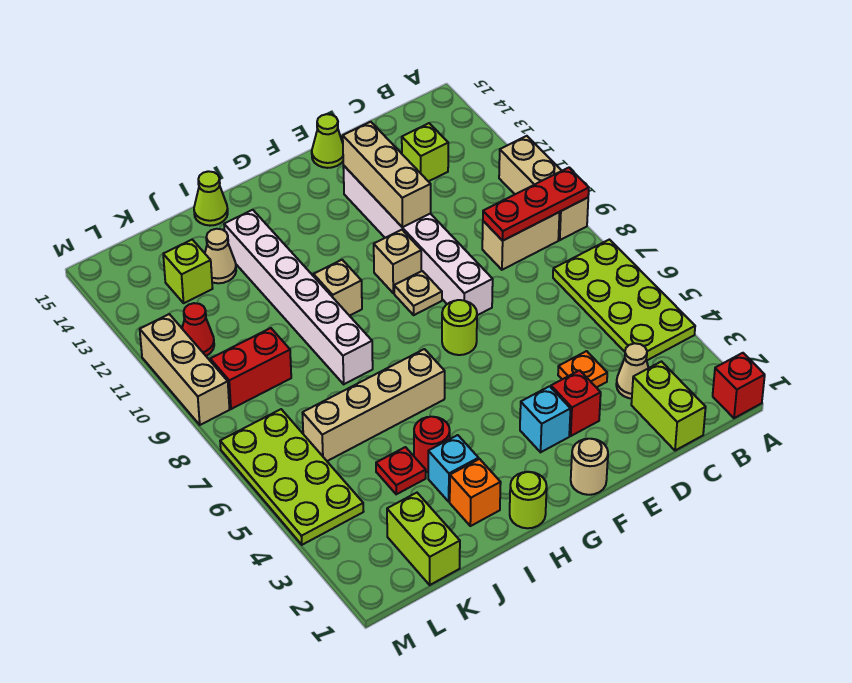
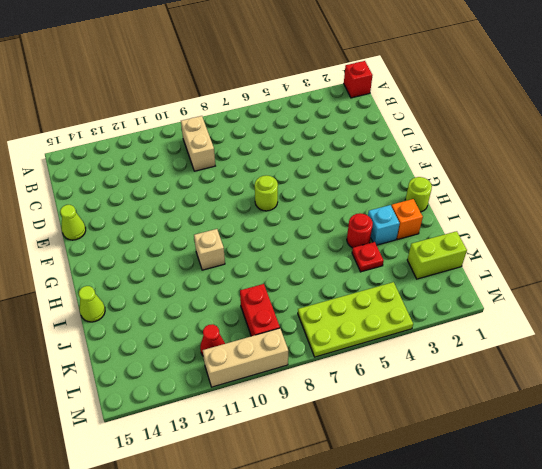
none -> lime plate A4:B7 level 1
none -> tan brick A9:A11 level 1
none -> lime brick C1:C2 level 1
none -> tan cone C3 level 1

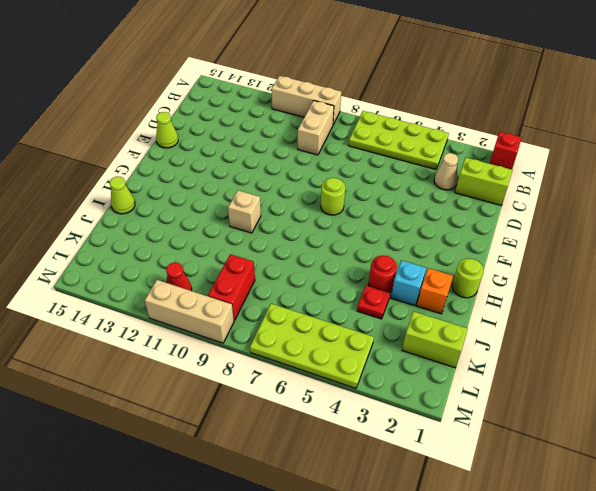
none -> lime brick C13 level 1
none -> orange plate D4 level 1
none -> red brick E3 level 1
none -> white brick E8:E13 level 1

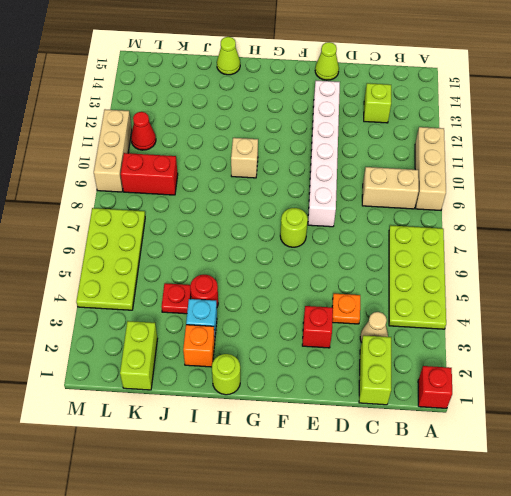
none -> tan round brick F1 level 1
none -> cyan brick F3 level 1
none -> tan plate F9 level 1
none -> tan brick F10 level 1

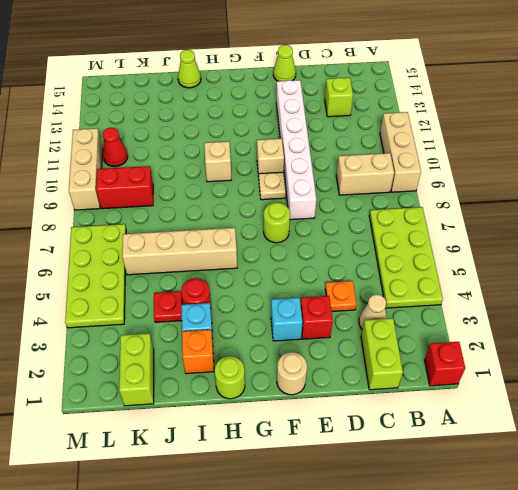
none -> white brick I8:I13 level 1
none -> tan cone J13 level 1
none -> lime brick K13 level 1
none -> red plate A9:C9 level 2

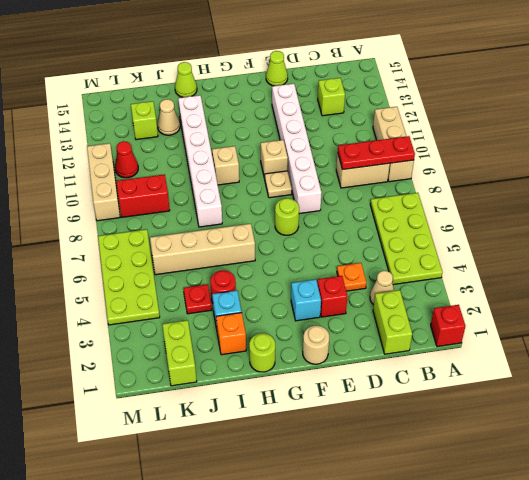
none -> tan brick E11:E13 level 2

